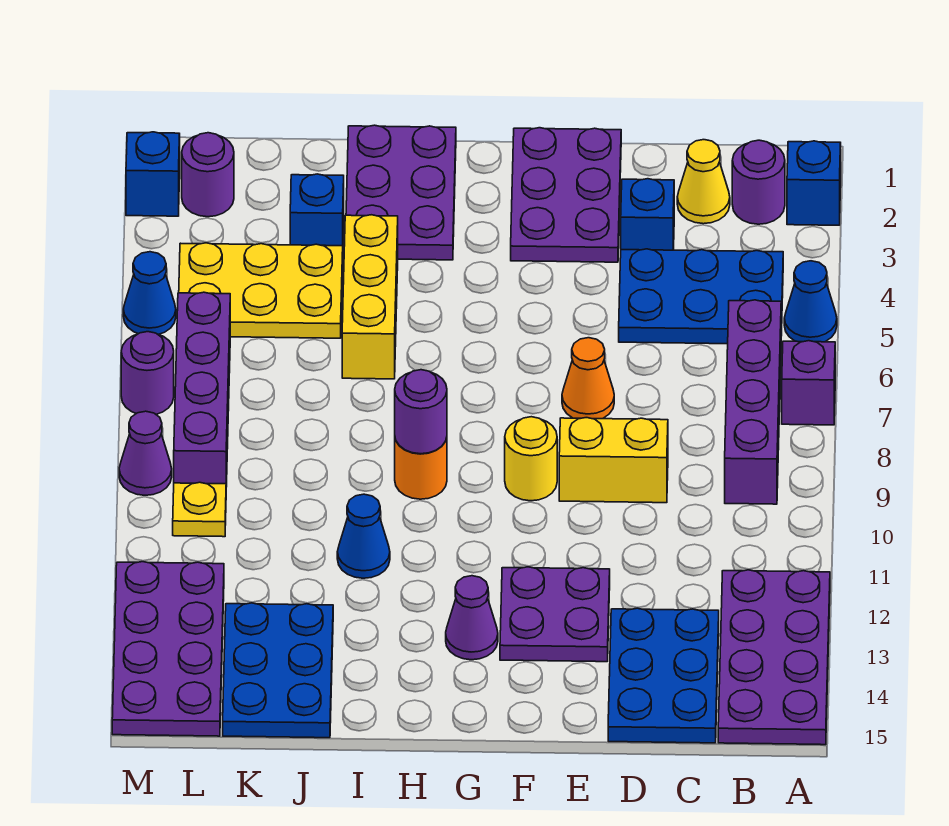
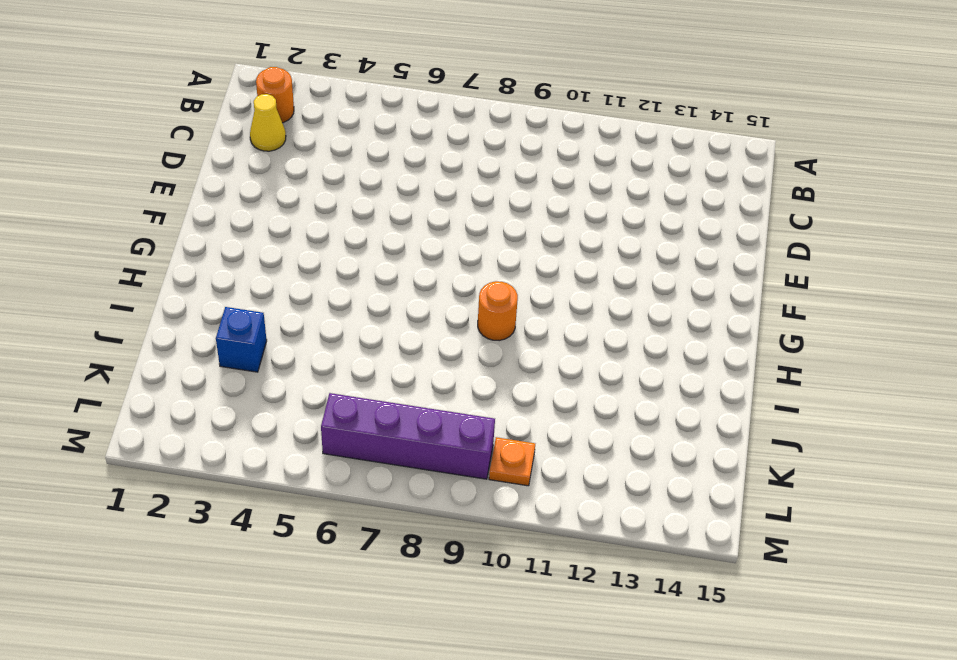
orange round brick B2 level 1 -> purple round brick B2 level 1
orange plate L10 level 1 -> yellow plate L10 level 1
none -> blue brick A2 level 1
none -> blue cone A5 level 1
none -> purple brick A7 level 1
none -> purple plate A12:B15 level 1

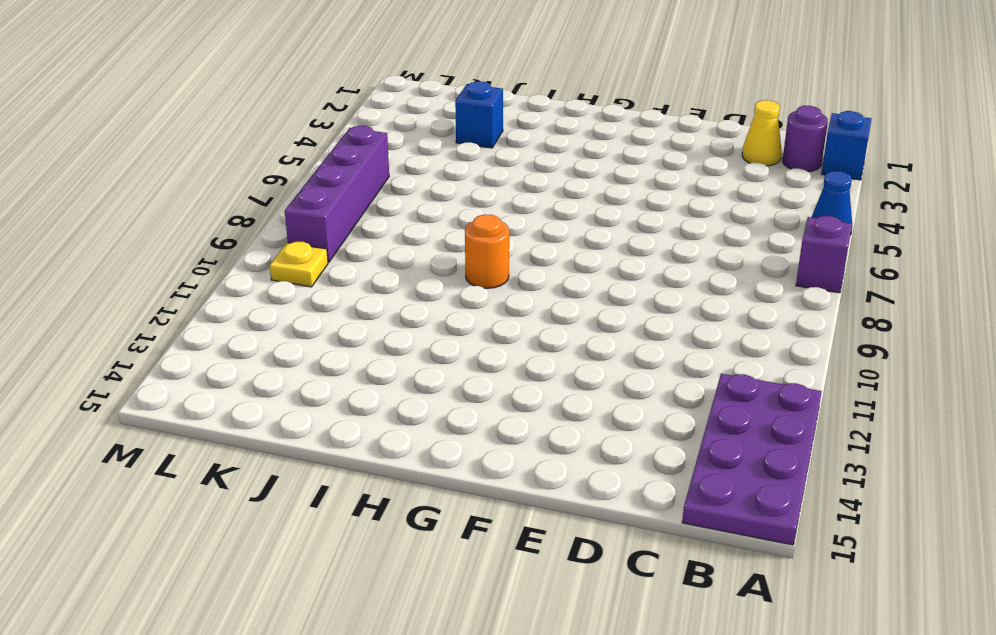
none -> blue plate B4:D5 level 1
none -> purple brick B6:B9 level 1
none -> blue plate C13:D15 level 1
none -> blue brick D3 level 1

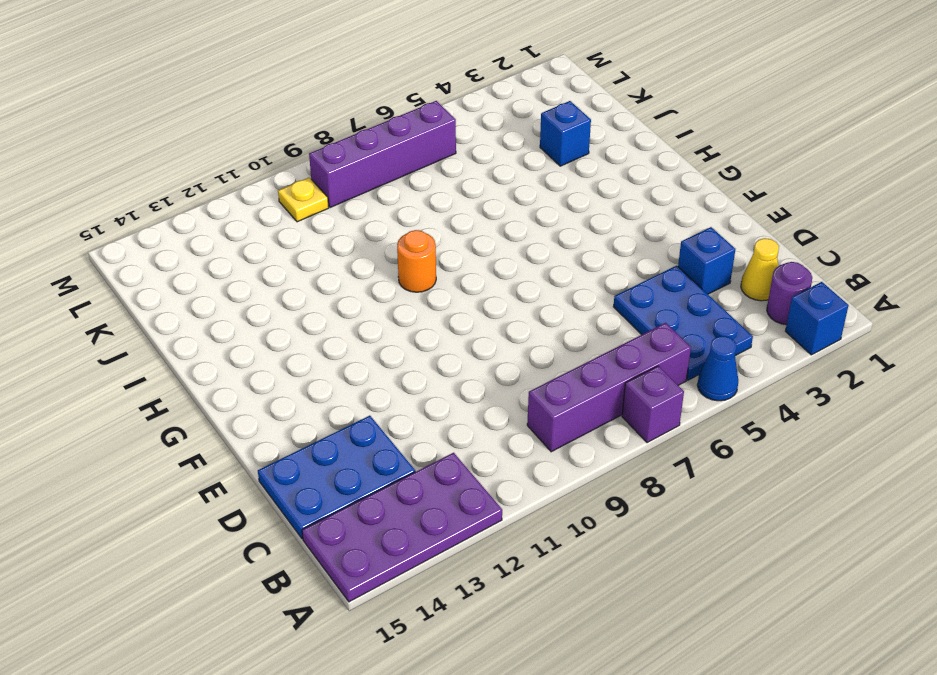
none -> yellow brick D9:E9 level 1
none -> purple plate E1:F3 level 1
none -> orange cone E7 level 1
none -> purple plate E12:F13 level 1

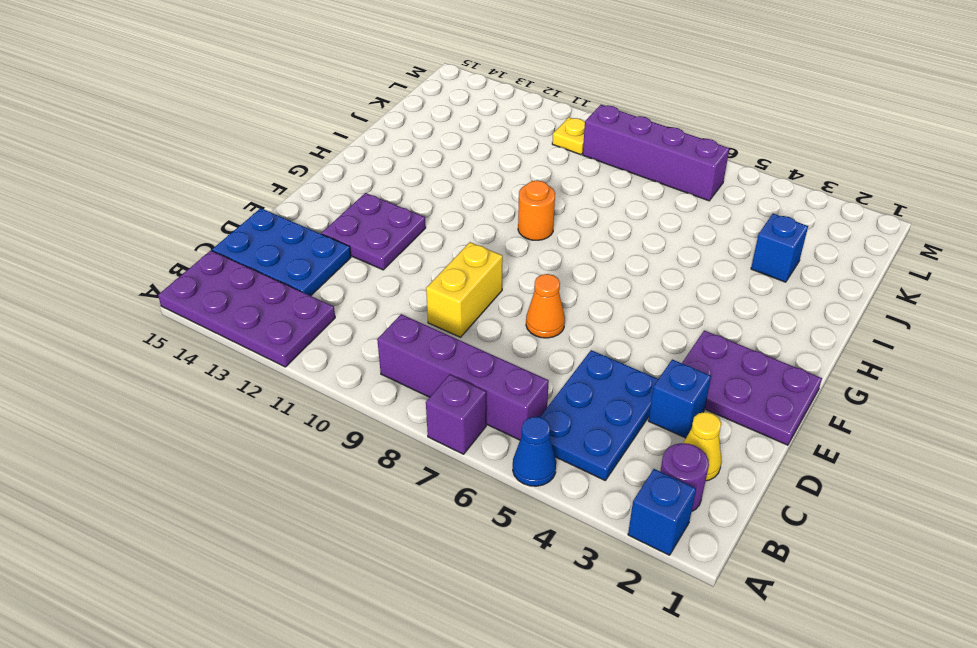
none -> yellow round brick F9 level 1
none -> purple cone G13 level 1
none -> purple plate H1:I3 level 1
none -> yellow brick I4:I6 level 1

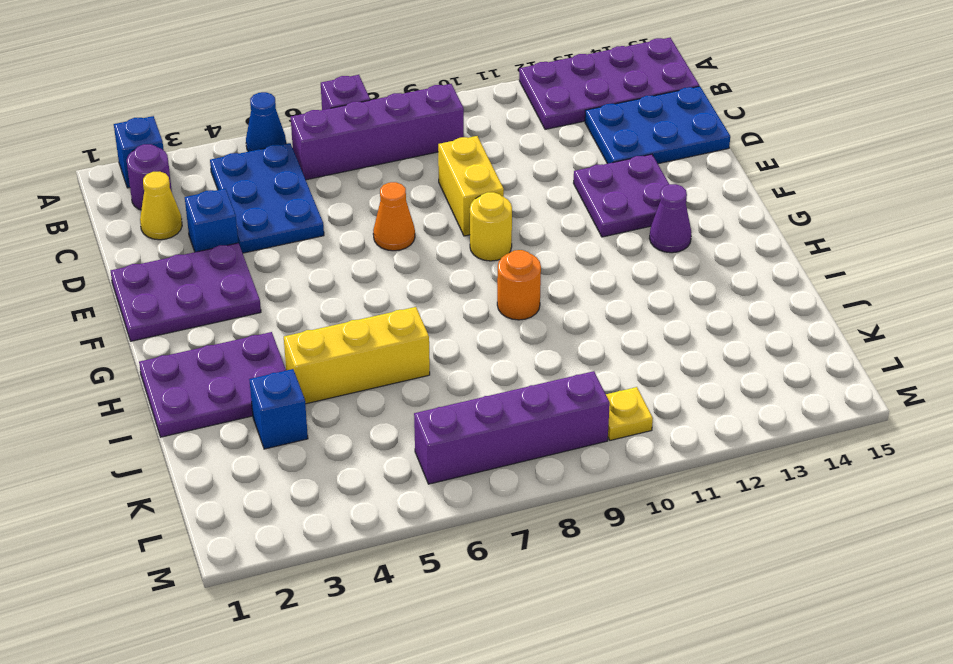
none -> blue cone I11 level 1
none -> yellow plate J4:L5 level 1
none -> blue plate J13:K15 level 1
none -> purple round brick L2 level 1

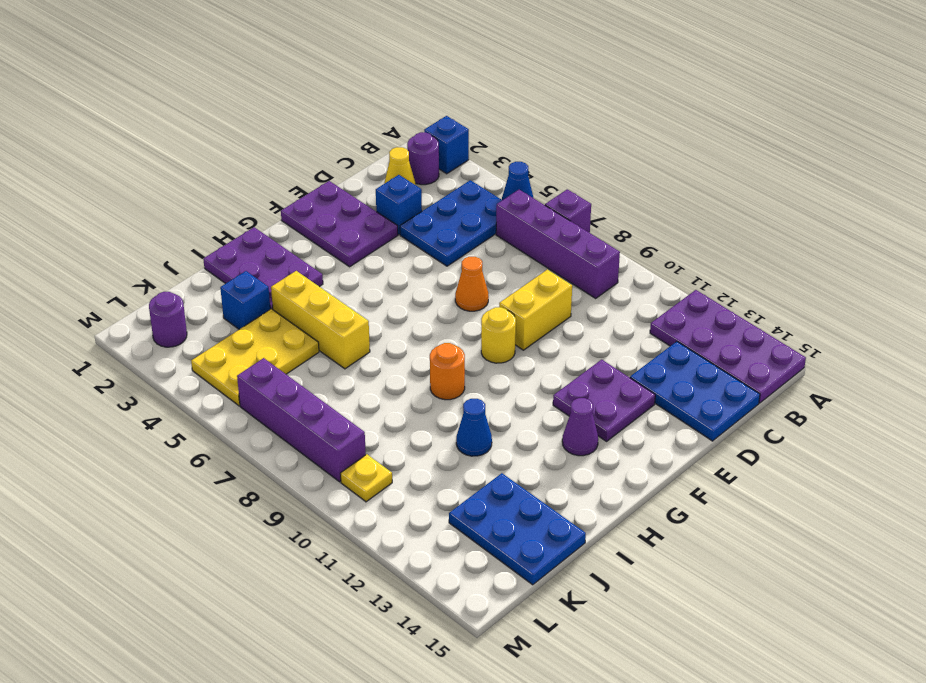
none -> purple plate L12:M15 level 1
none -> blue brick M2 level 1
none -> blue cone M5 level 1
none -> purple round brick M7 level 1

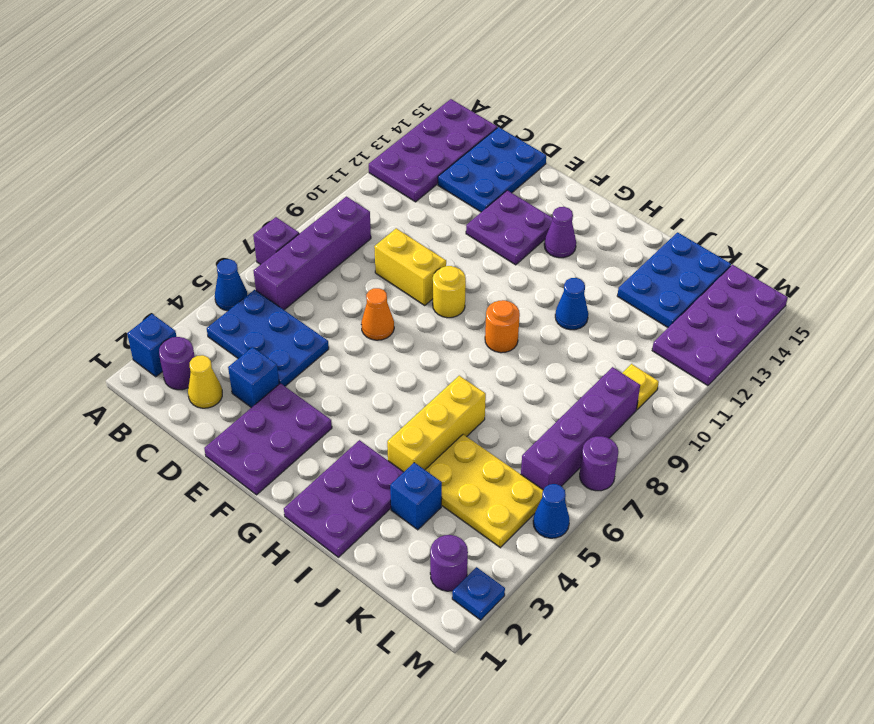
blue plate M2 level 1 -> blue brick M2 level 1
none -> purple cone M9 level 1
none -> purple round brick H9 level 2

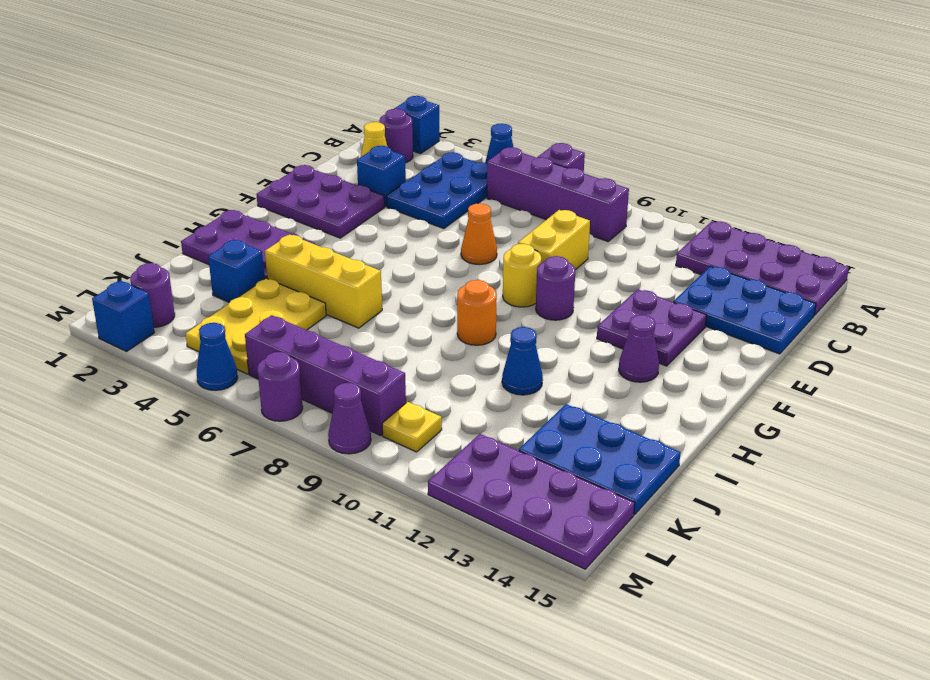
purple round brick F10 level 1 -> purple round brick H9 level 2

